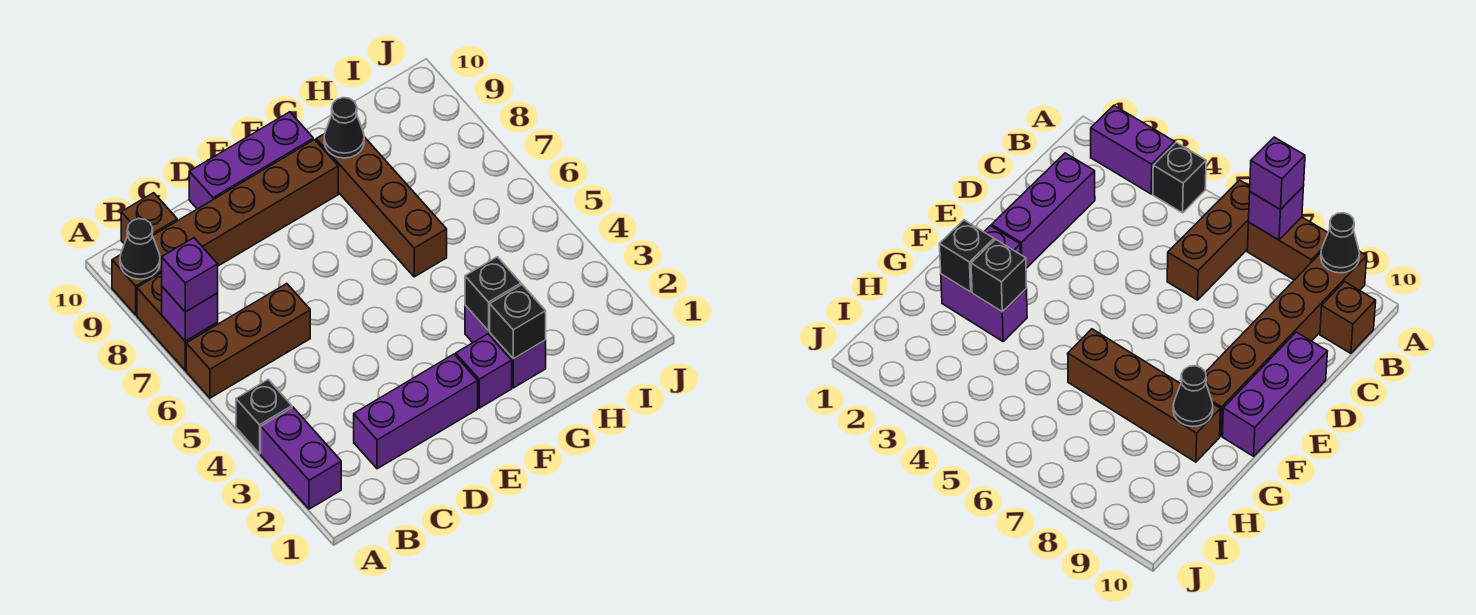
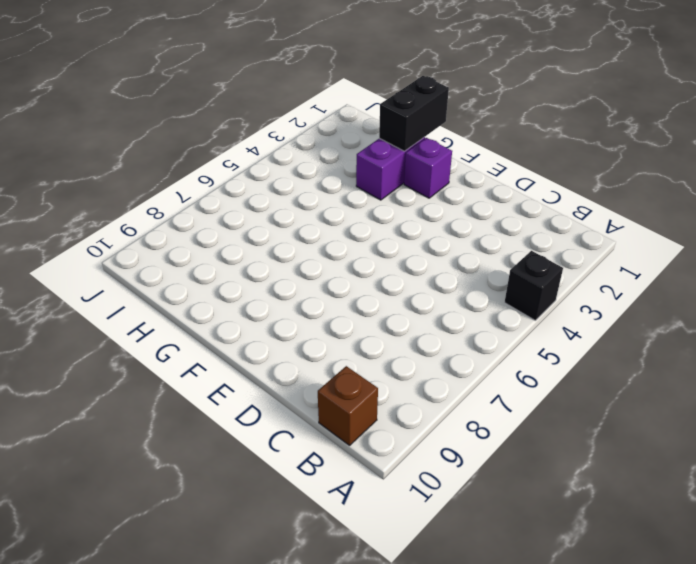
black brick G1:G2 level 2 -> black brick G2 level 2
none -> purple brick A2:A3 level 1
none -> brown brick A6:C6 level 1
none -> brown brick A7:A8 level 1

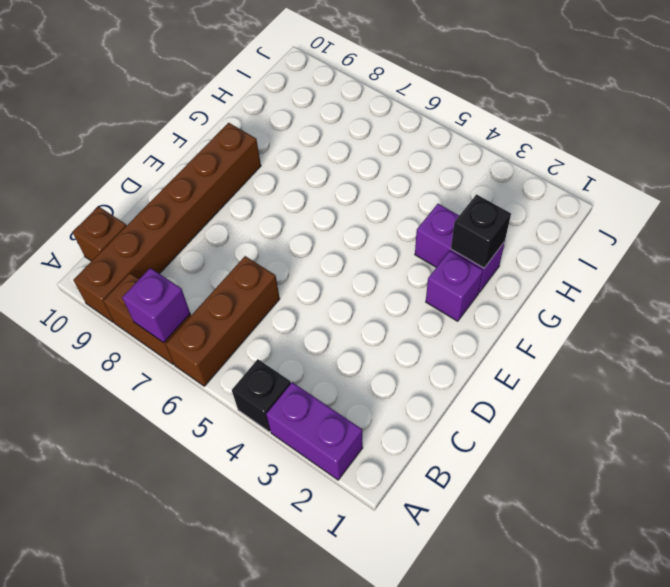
none -> purple brick C2:E2 level 1
none -> purple brick D10:F10 level 1
none -> brown brick G6:G9 level 1

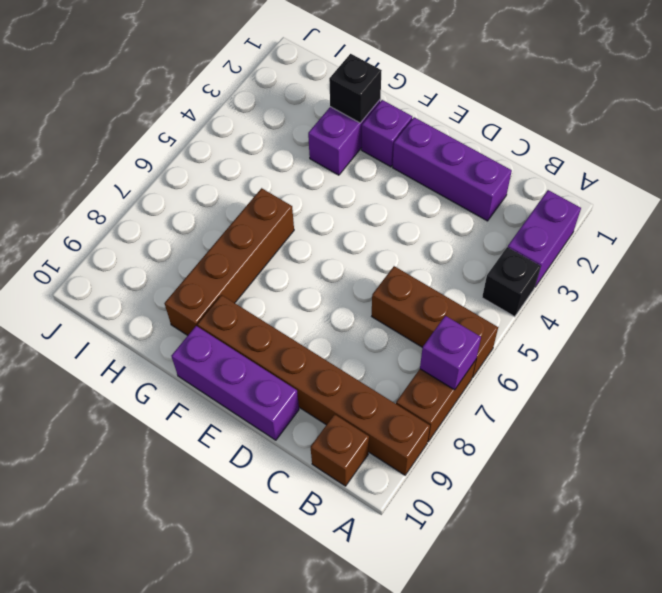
none -> black cone A9 level 2
none -> black brick G3 level 2
none -> black cone G9 level 2

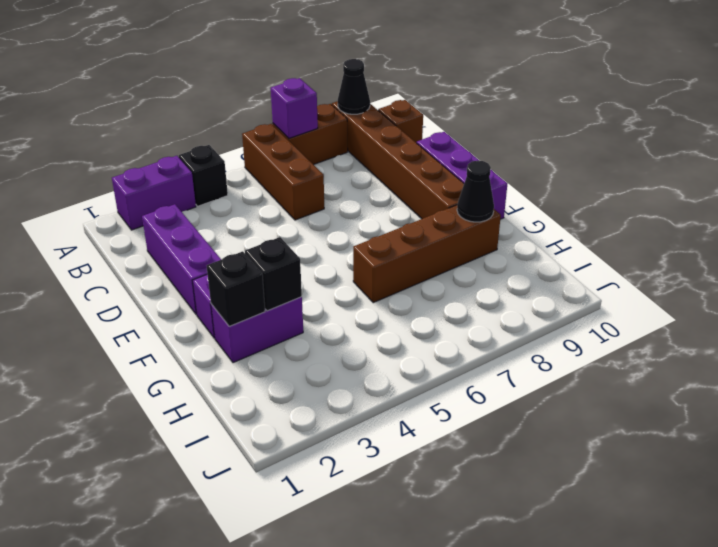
none -> purple brick A7 level 3

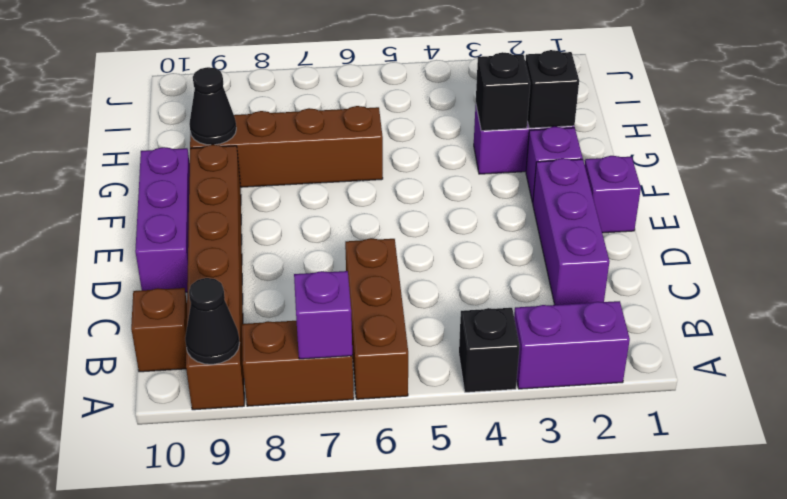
purple brick E1 level 1 -> purple brick A7 level 3

